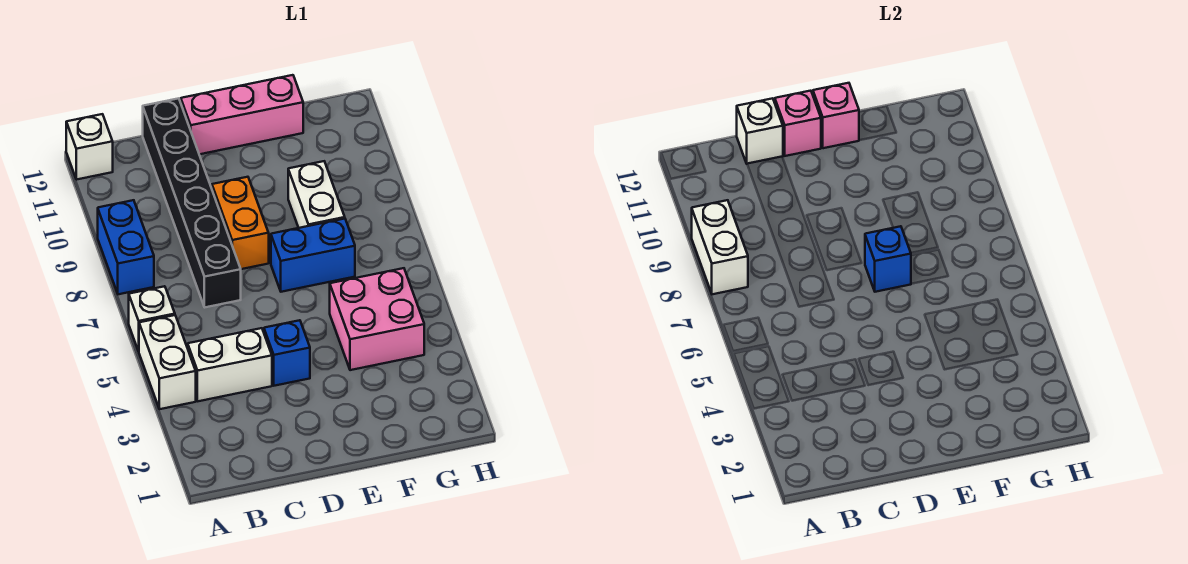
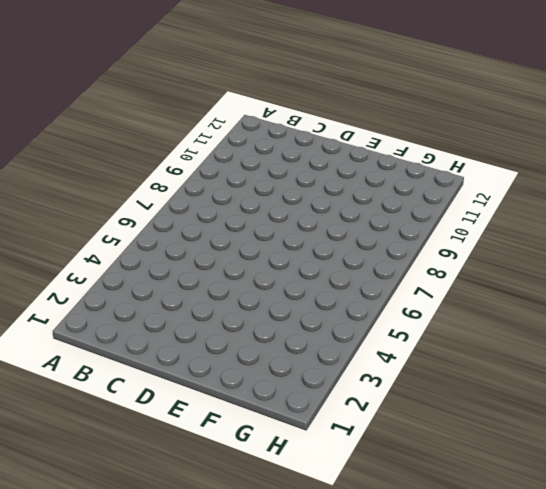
none -> white brick A4:A5 level 1
none -> white brick A6 level 1
none -> blue brick A8:A9 level 1

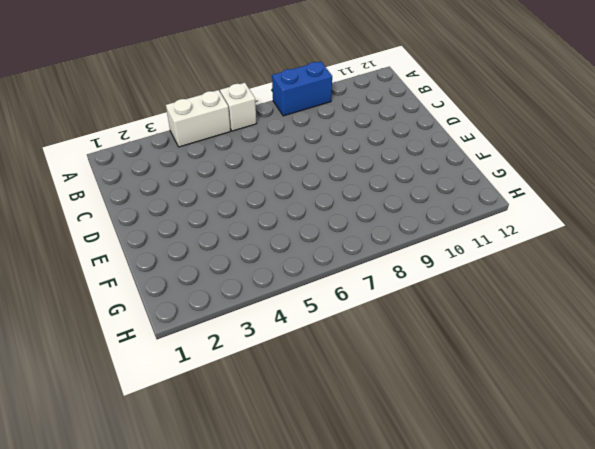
none -> white brick A12 level 1
none -> white brick B4:C4 level 1
none -> black brick C7:C12 level 1

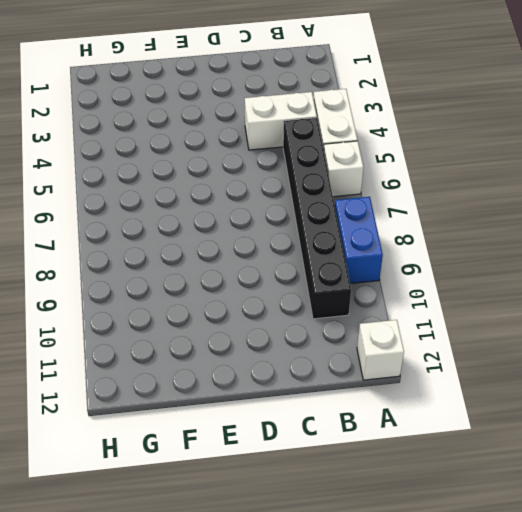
black brick B5:B10 level 1 -> black brick C7:C12 level 1
none -> blue brick D4 level 1
none -> orange brick D8:D9 level 1
none -> pink brick D12:F12 level 1

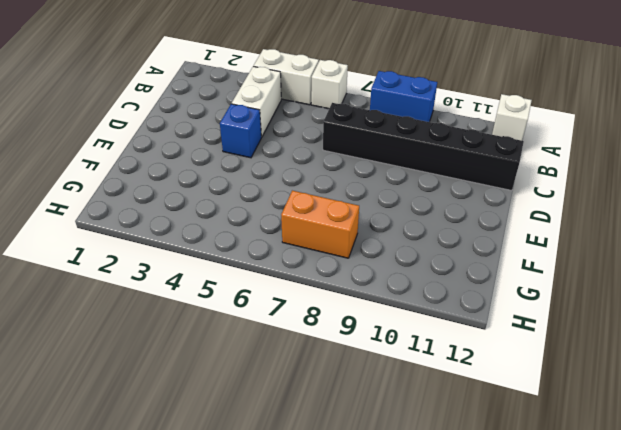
orange brick G7:G8 level 1 -> orange brick D8:D9 level 1
none -> pink brick D12:F12 level 1
none -> blue brick E7:F7 level 1
none -> pink brick F4:G5 level 1

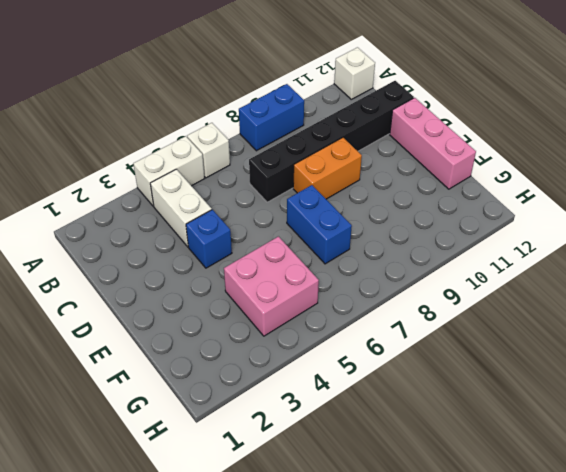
none -> white brick F8:F9 level 1
none -> white brick A8:A9 level 2
none -> white brick C12 level 2

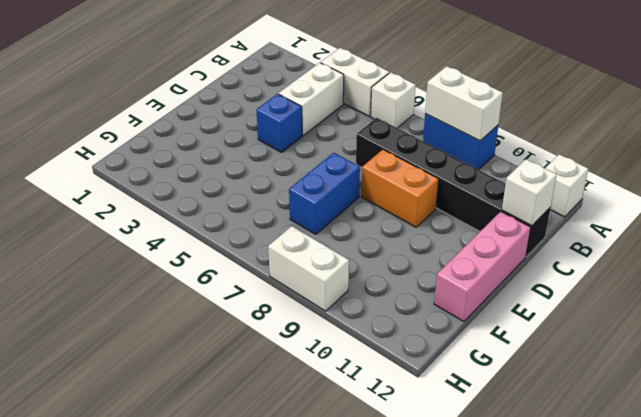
white brick H8:H9 level 1 -> white brick F8:F9 level 1
none -> pink brick F4:G5 level 1
none -> pink brick D12 level 2
none -> blue brick E7 level 2

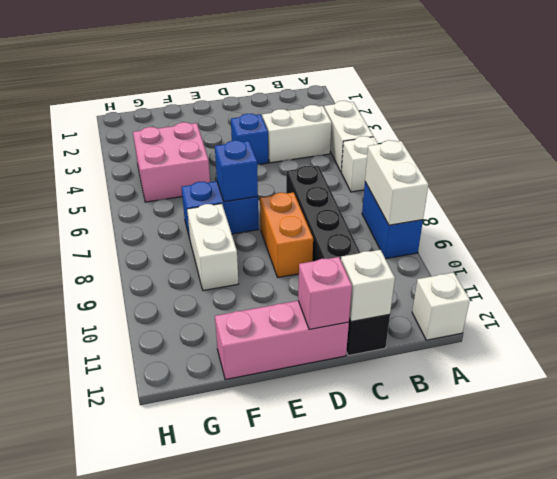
none -> pink brick E12 level 2

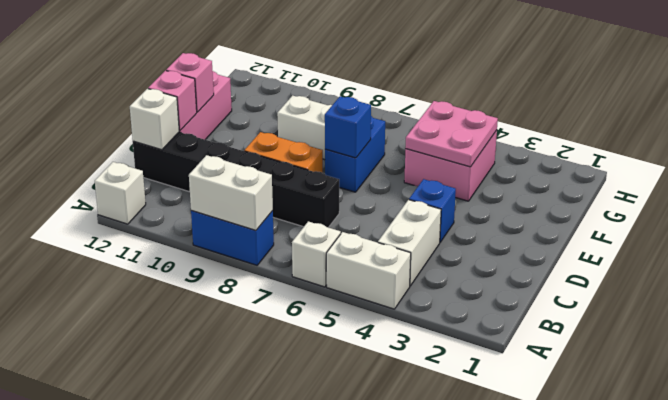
pink plate F4:G5 level 2 -> none

